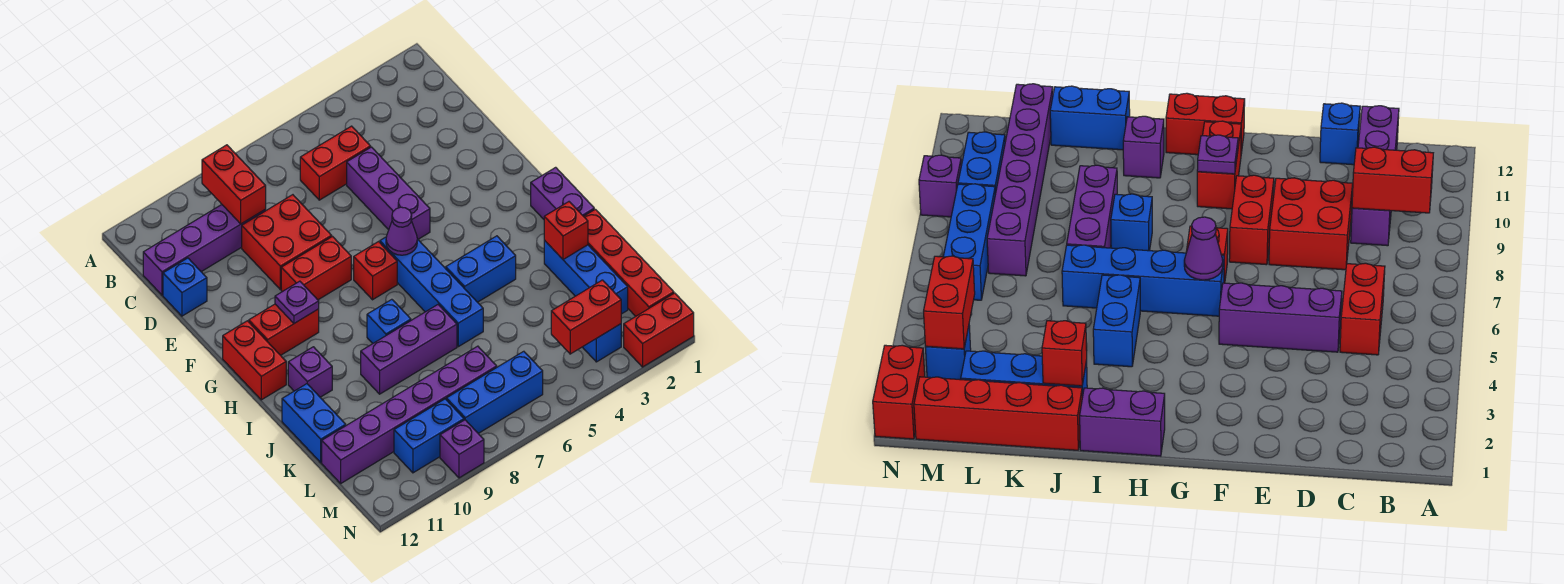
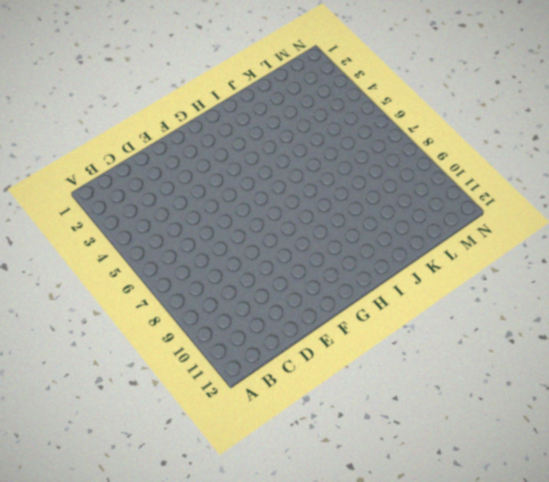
none -> red brick C5:C6 level 1
none -> purple brick C9:C12 level 1
none -> purple brick D5:F5 level 1

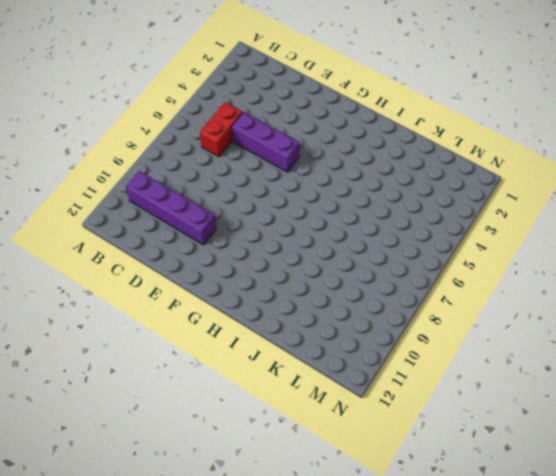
purple brick B10:E10 level 1 -> purple brick C9:C12 level 1
none -> red brick D8:E9 level 1
none -> blue brick D12 level 1
none -> red brick F8:F9 level 1

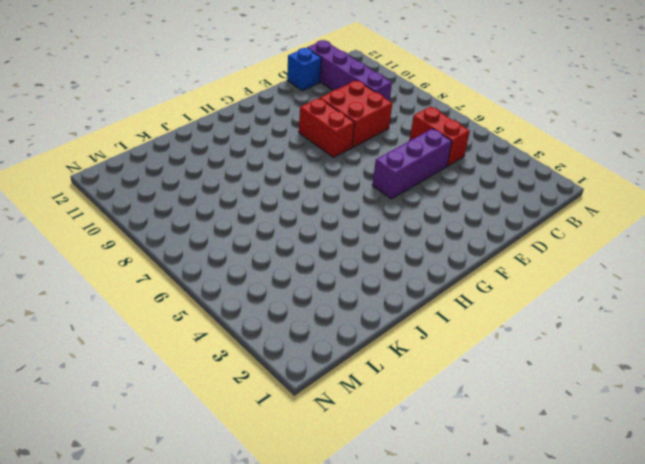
none -> blue brick G6:J6 level 1
none -> red brick G7 level 1
none -> red brick G10:G11 level 1

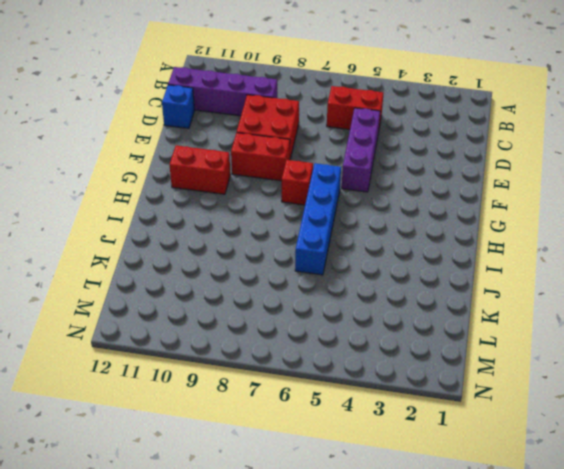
none -> red brick G12:H12 level 1
none -> purple brick H1:I1 level 1
none -> blue brick I4:I5 level 1

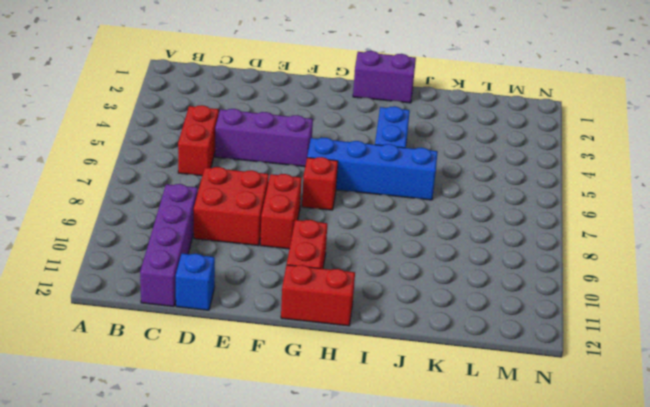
none -> blue brick I8 level 1
none -> purple brick I11 level 1
none -> red brick J1:M1 level 1

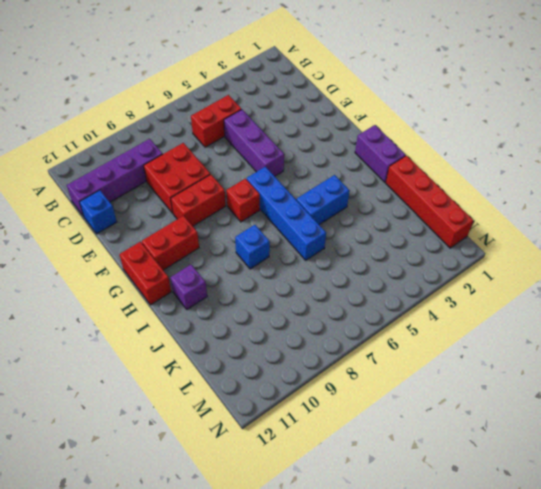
none -> blue brick J2:L2 level 1
none -> purple brick J7:J9 level 1
none -> blue brick J12:K12 level 1

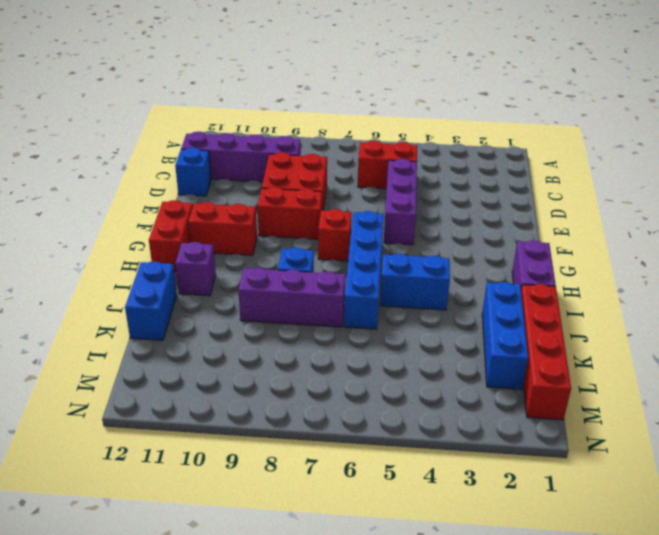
none -> purple brick L7:L12 level 1
none -> blue brick M3 level 1
none -> blue brick M6:M8 level 1

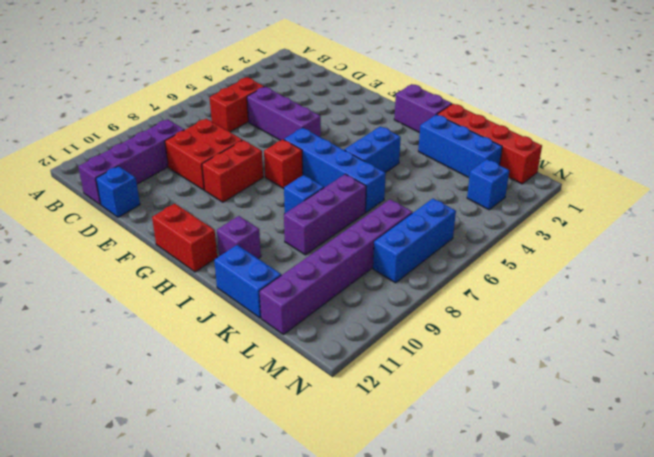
none -> red brick G10:G11 level 1
none -> blue brick M9:M10 level 1
none -> red brick N1:N2 level 1

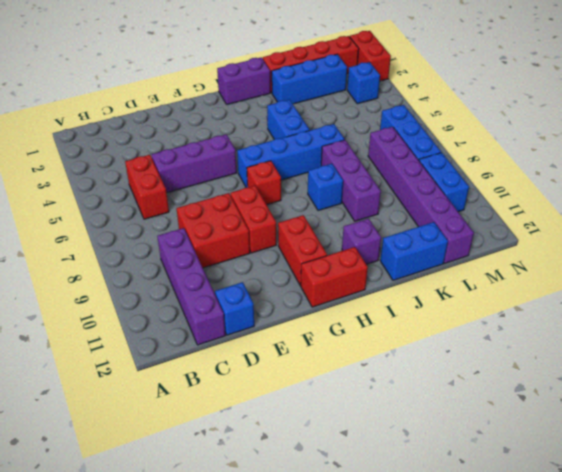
none -> purple brick N9 level 1
none -> red brick B9:C9 level 2
none -> purple cone G6 level 2

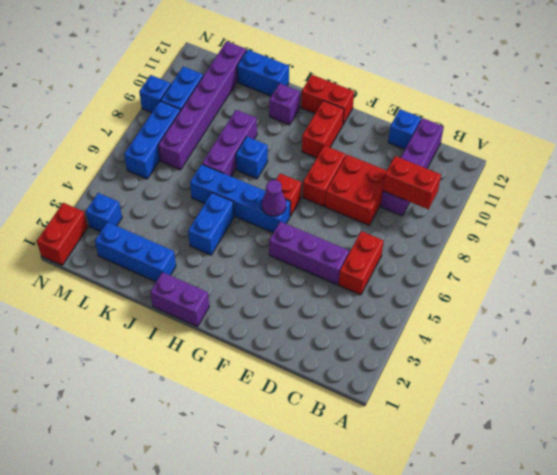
blue brick N9 level 1 -> purple brick N9 level 1
none -> red brick J1:M1 level 1
none -> purple plate G10 level 2
none -> red brick J2 level 2

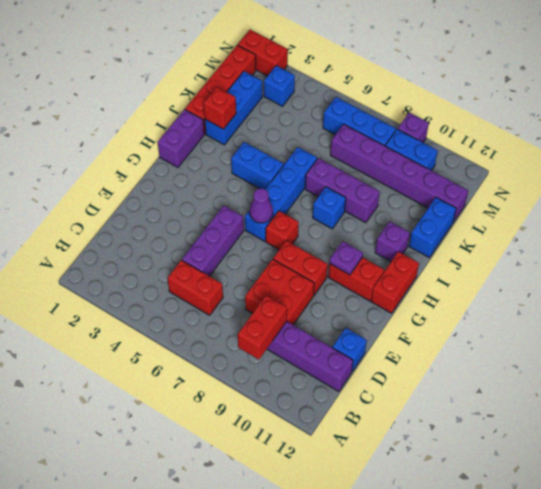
none -> red brick M3:M4 level 2

